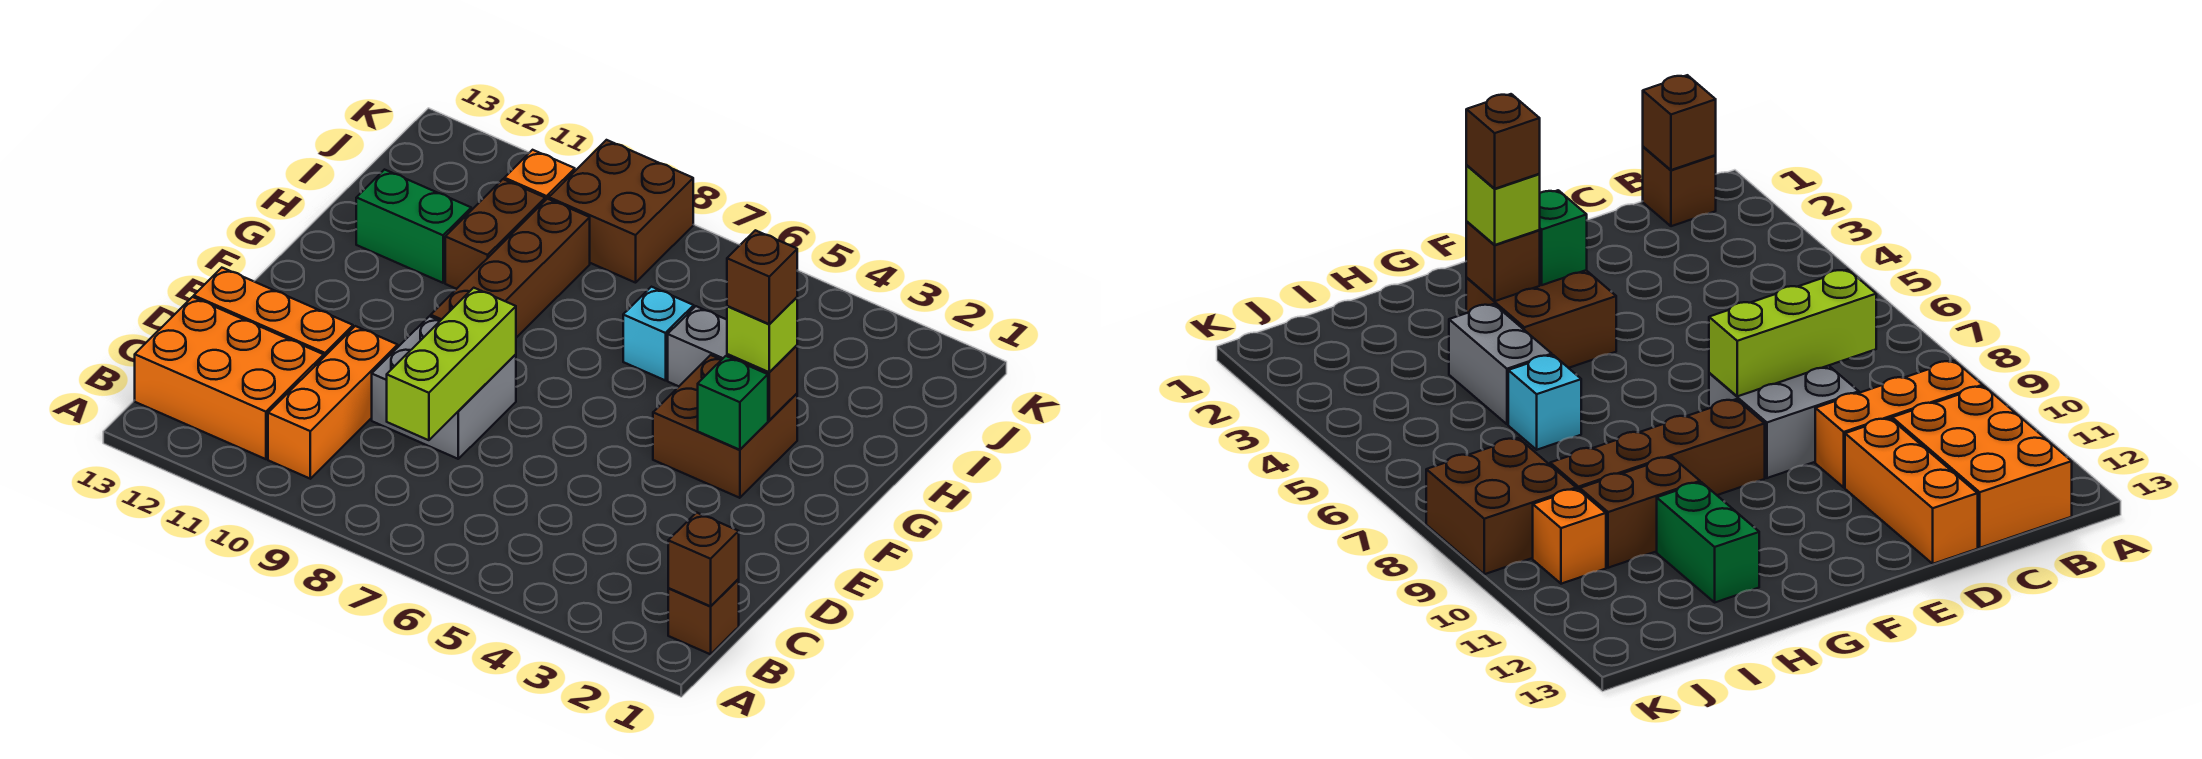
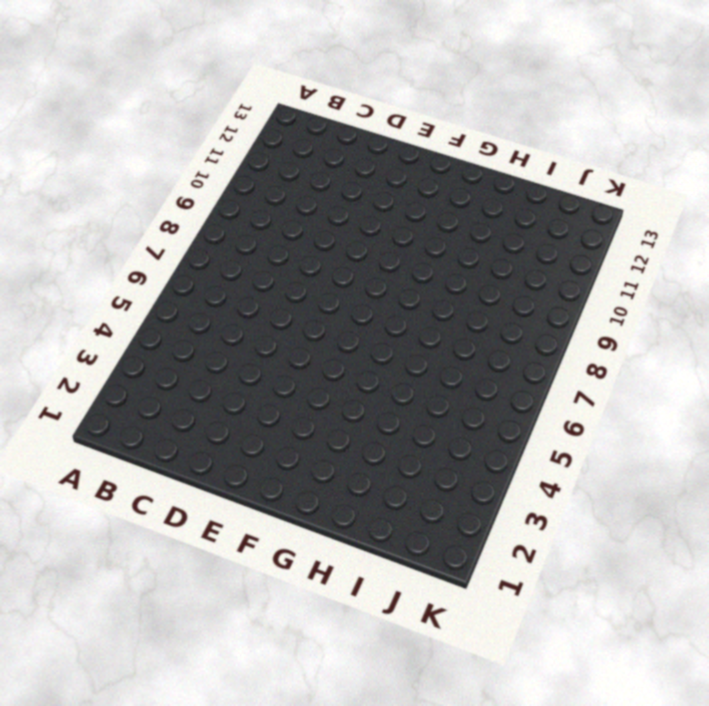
none -> brown brick B1 level 1
none -> orange brick B10:D10 level 1
none -> orange brick B11:C13 level 1

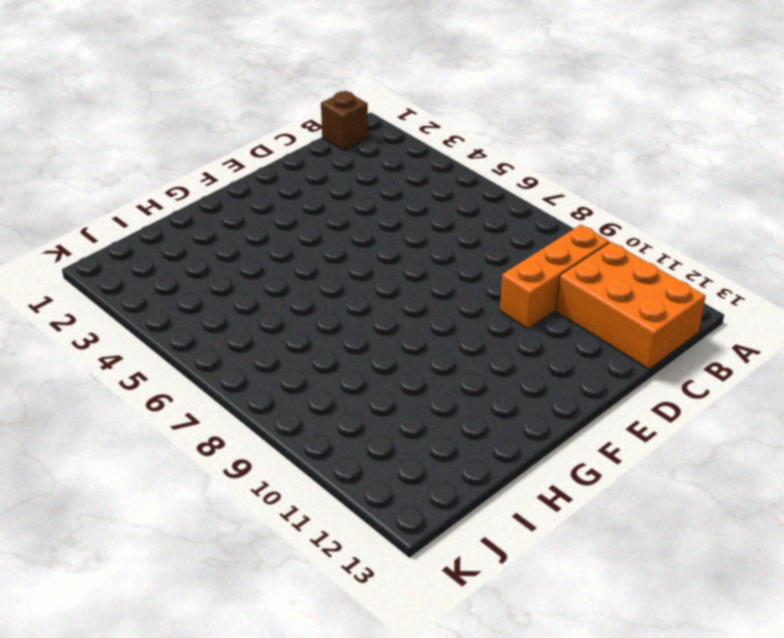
none -> grey brick D8:E9 level 1
none -> orange brick D11:D13 level 1
none -> brown brick F3:G4 level 1

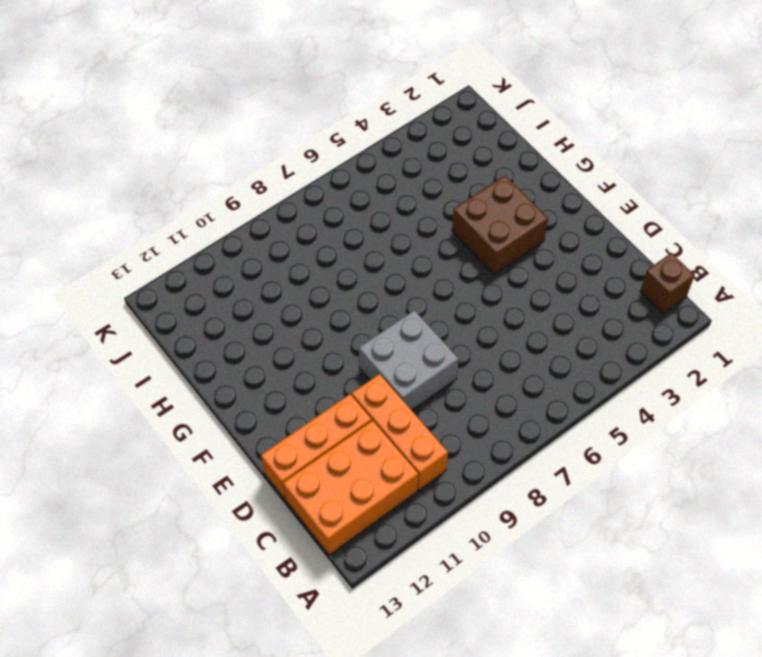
none -> brown brick F9:I9 level 1
none -> grey brick H4:H5 level 1
none -> cyan brick H6 level 1

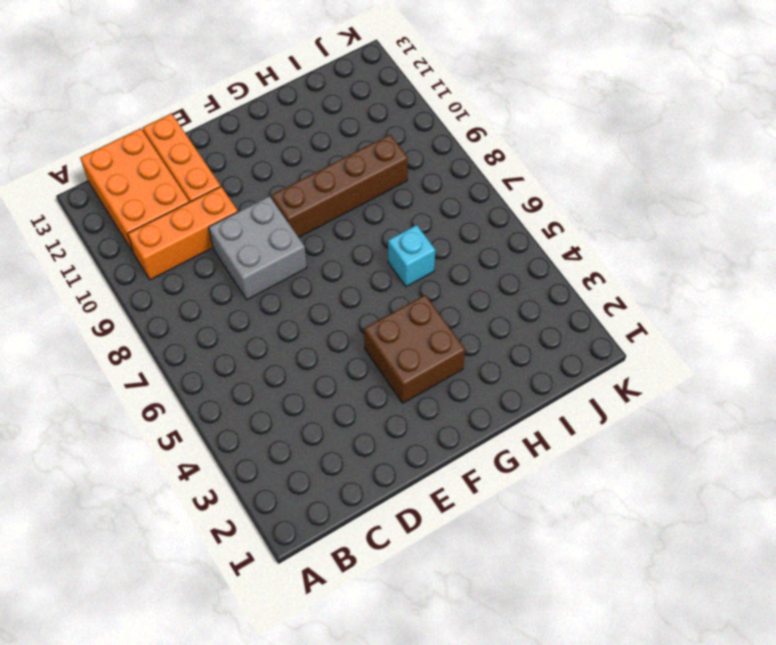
none -> brown brick B1 level 1
none -> grey brick H4:H5 level 1
none -> brown brick H10:I10 level 1

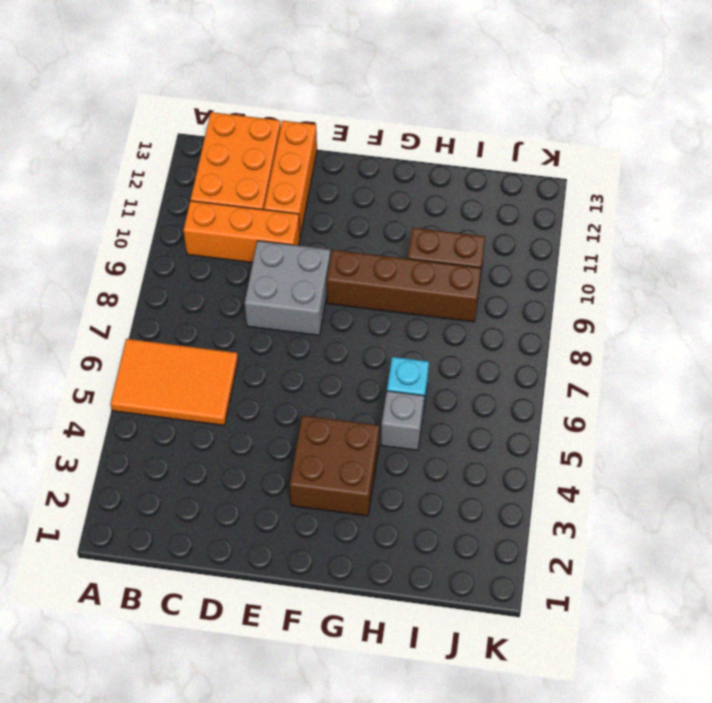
orange tile A5:C6 level 1 -> none
grey brick H5 level 1 -> grey brick H4:H5 level 1
none -> brown brick B1 level 1
none -> green brick H11:H12 level 1
none -> brown brick J8:K9 level 1

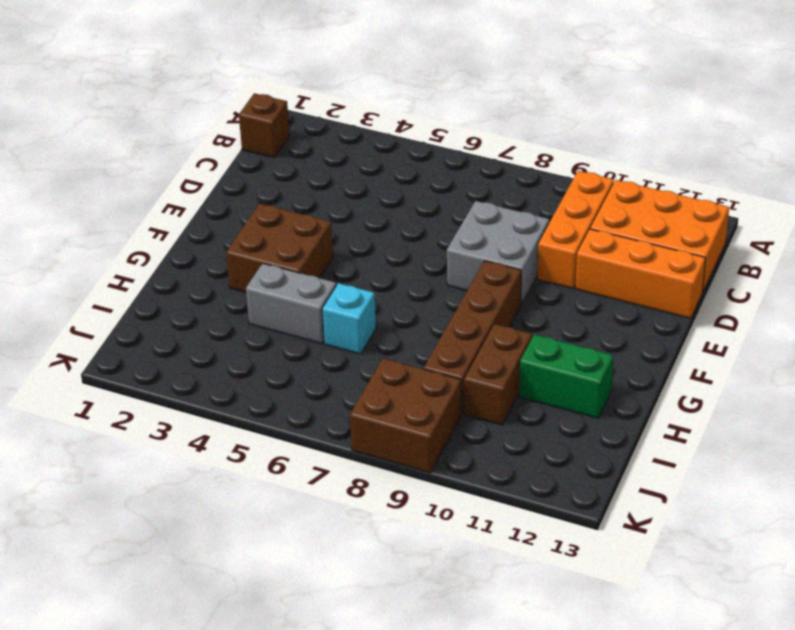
none -> orange brick J10 level 1
none -> brown brick B1 level 2
none -> lime brick C8:E8 level 2

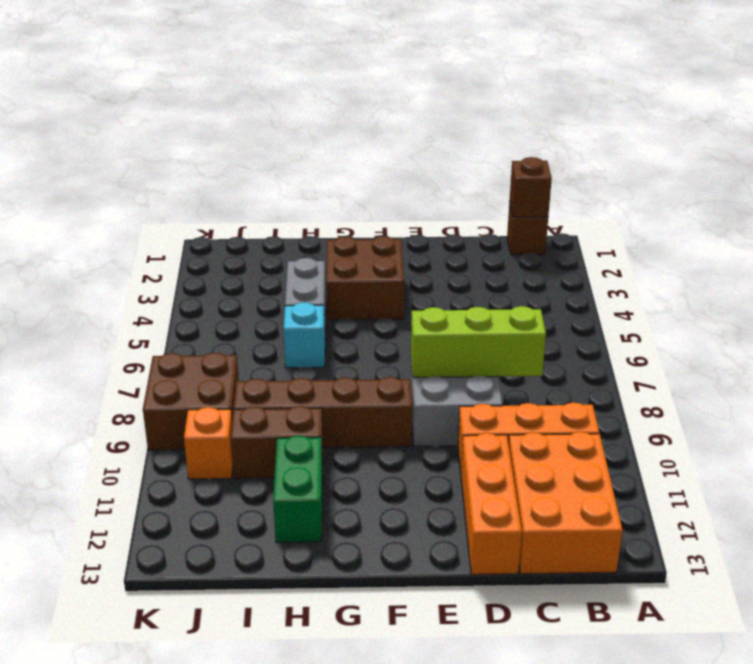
none -> green brick F3 level 2
none -> brown brick G3 level 2
none -> lime brick G3 level 3

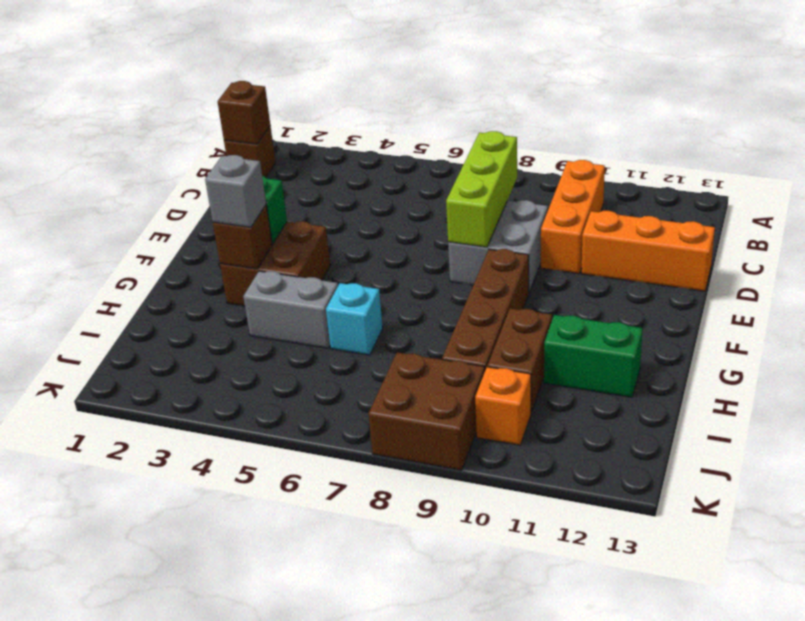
grey brick G3 level 3 -> lime brick G3 level 3
none -> orange brick B11:C13 level 1
none -> brown brick G3 level 4

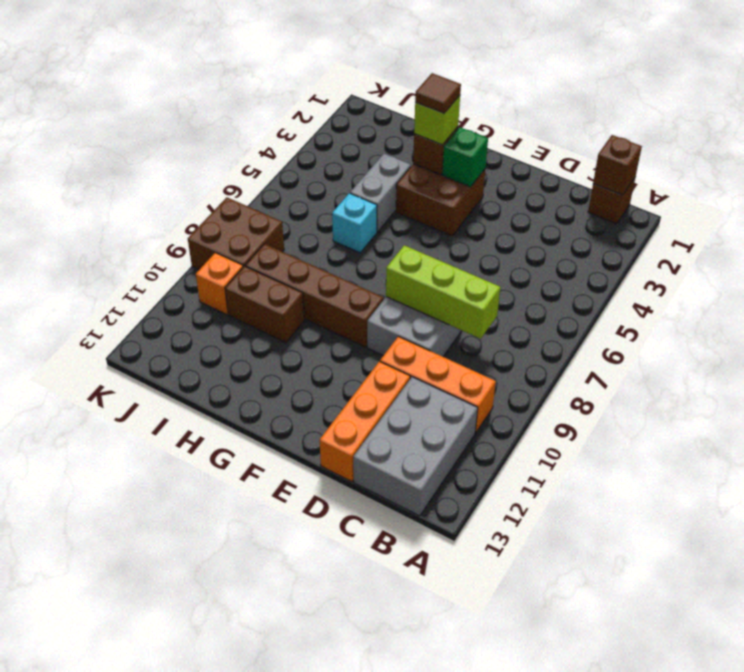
grey brick B11:C13 level 1 -> orange brick B11:C13 level 1
brown tile G3 level 4 -> brown brick G3 level 4
none -> green brick H11:H12 level 1

